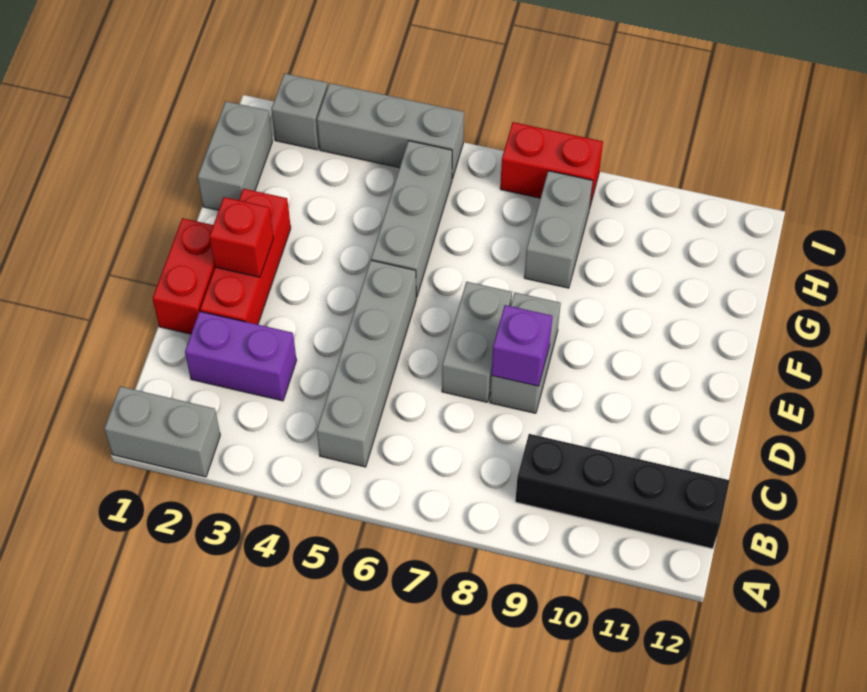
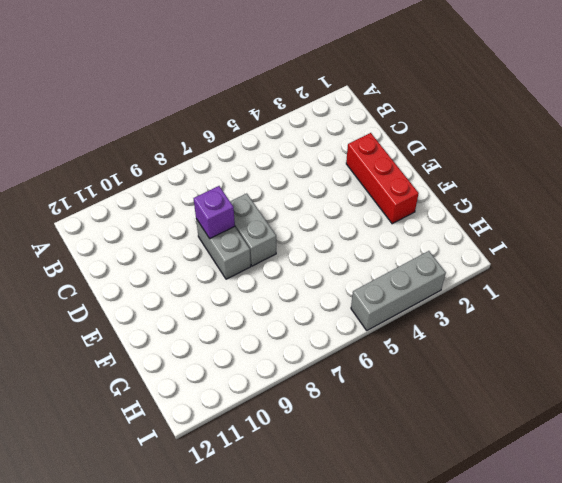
none -> grey brick A1:A2 level 1
none -> grey brick B5:E5 level 1
none -> black brick B9:B12 level 1

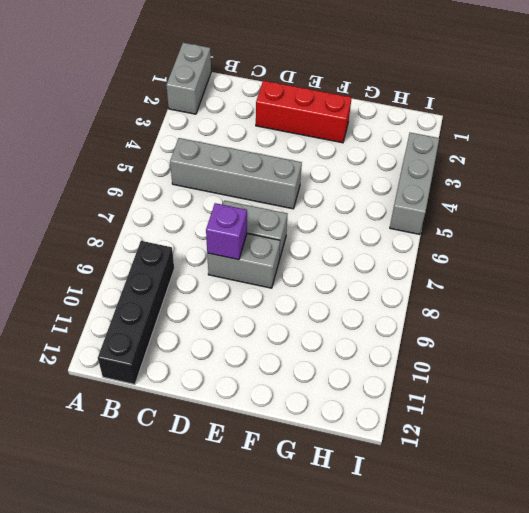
none -> purple brick C2:C3 level 1
none -> red brick D1:E1 level 1
none -> grey brick F5:H5 level 1

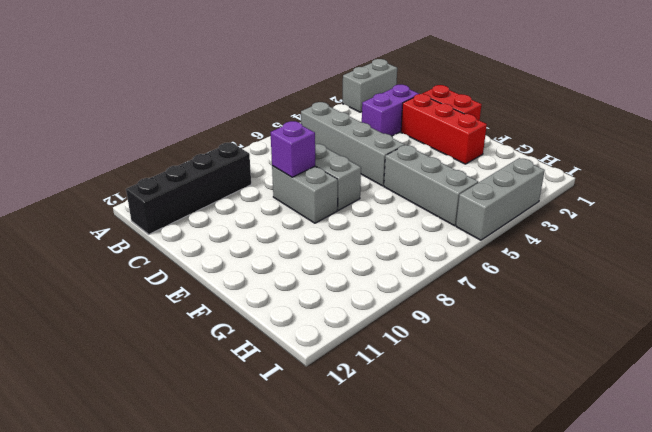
none -> grey brick G1:H1 level 1
none -> grey brick G8:H8 level 1
none -> grey brick I2 level 1

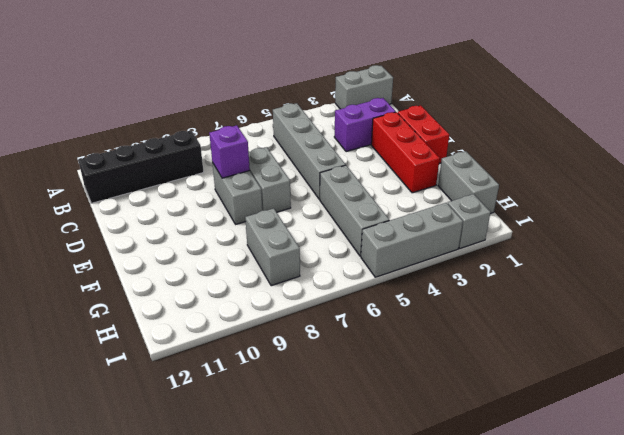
none -> red brick I7:I8 level 1
none -> red brick E2 level 2

